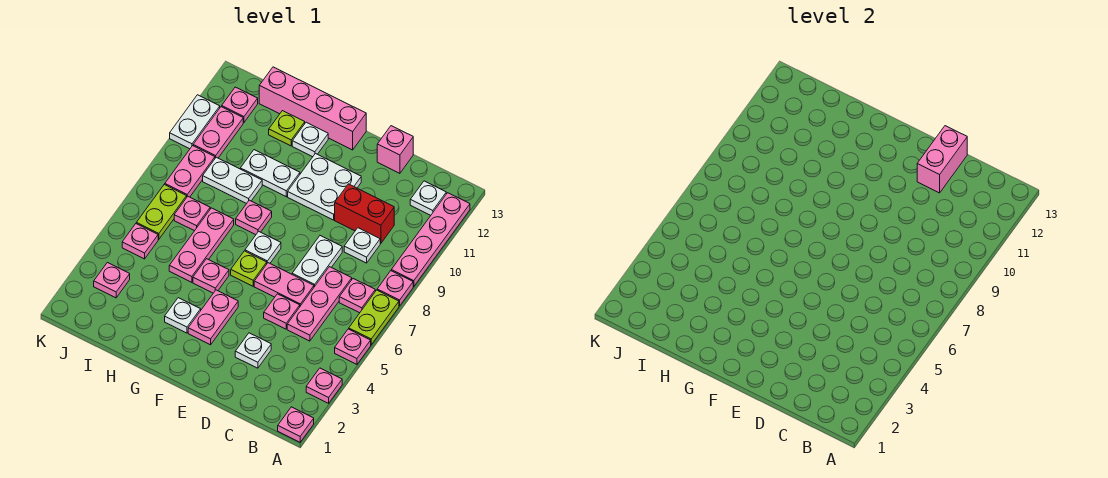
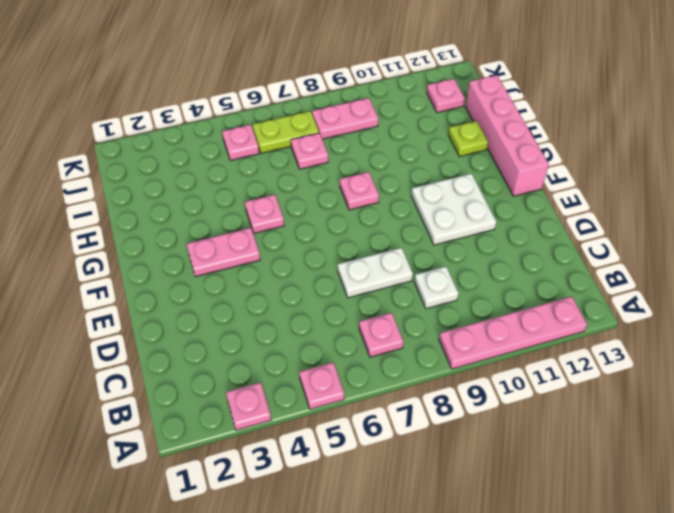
none -> pink plate A1 level 1
none -> lime plate A6:A7 level 1
none -> pink plate A8 level 1
none -> white plate B12 level 1

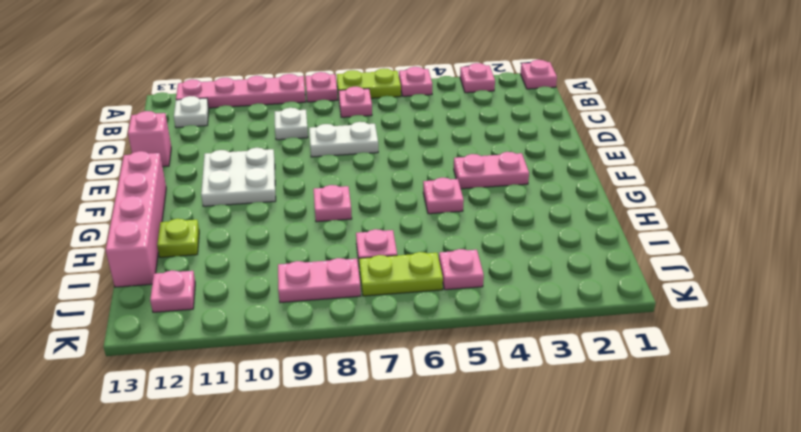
none -> pink plate C5:C7 level 1
none -> red brick C10:D10 level 1
none -> white plate D3 level 1
none -> pink plate D5 level 1

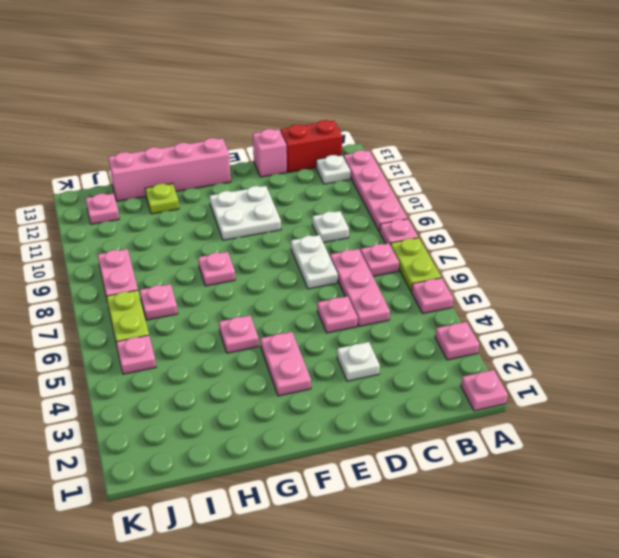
red brick B13:C13 level 1 -> red brick C10:D10 level 1
none -> pink plate D6:E6 level 1
none -> lime plate F6 level 1
none -> white plate F7 level 1
none -> white plate G3 level 1

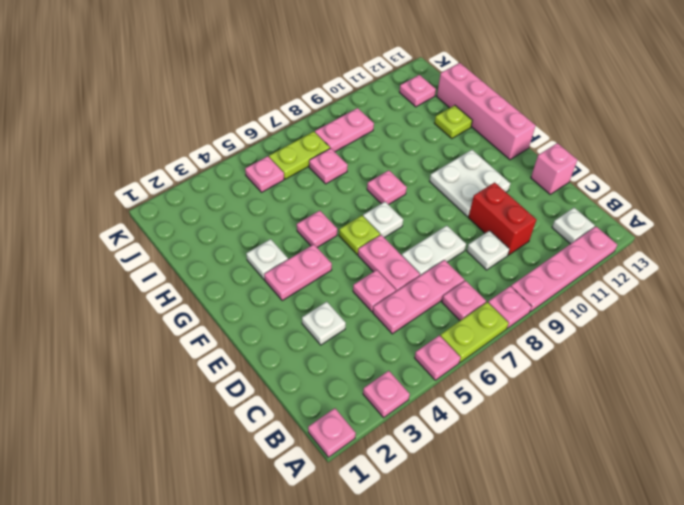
none -> white plate G10:H10 level 1
none -> white plate G12 level 1
none -> pink plate H5:H7 level 1
none -> white plate H9:I9 level 1

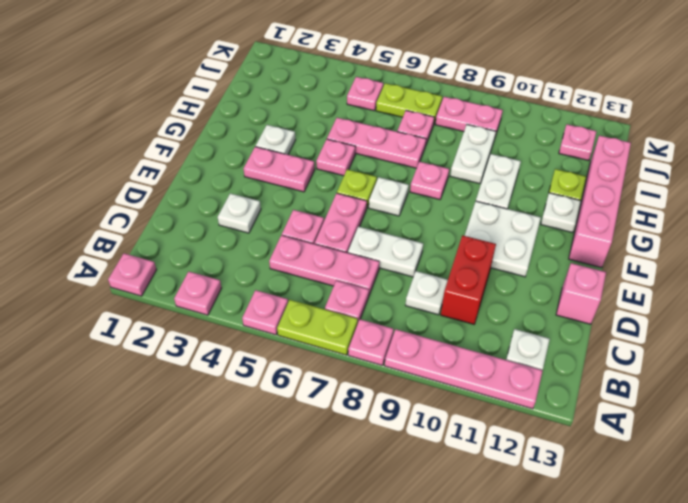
none -> pink plate J3 level 1
none -> pink plate J10:J11 level 1
none -> white plate K10:K11 level 1
none -> pink brick D12:D13 level 2

